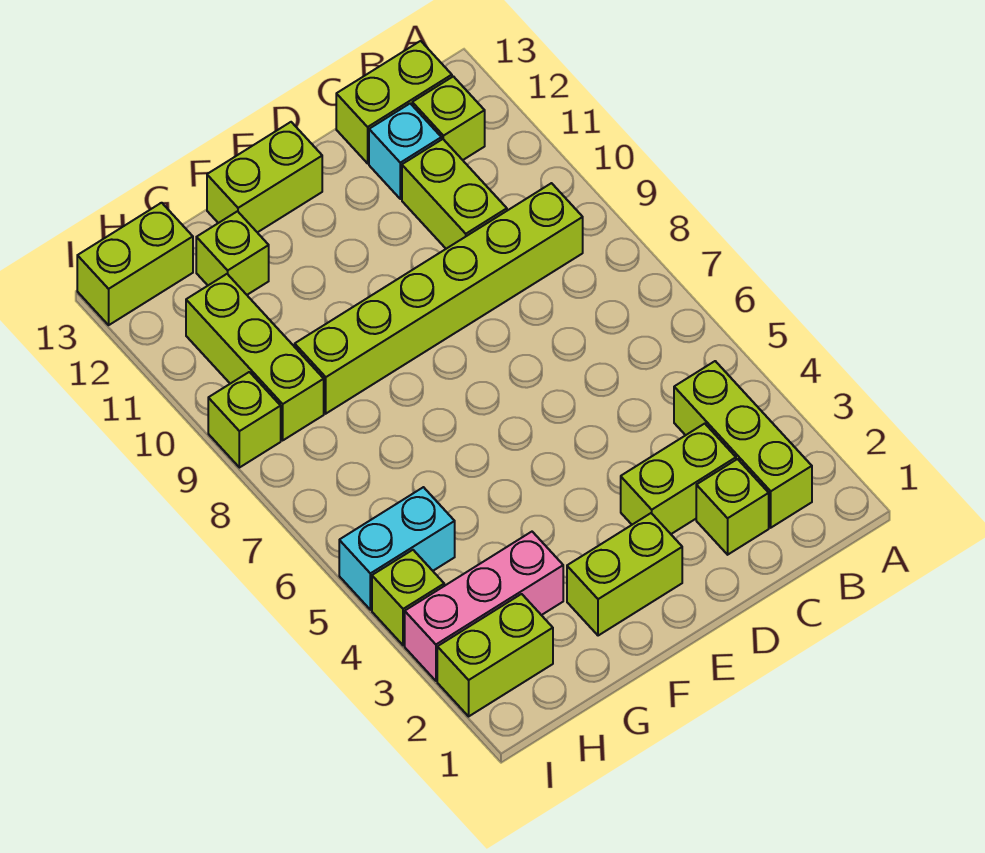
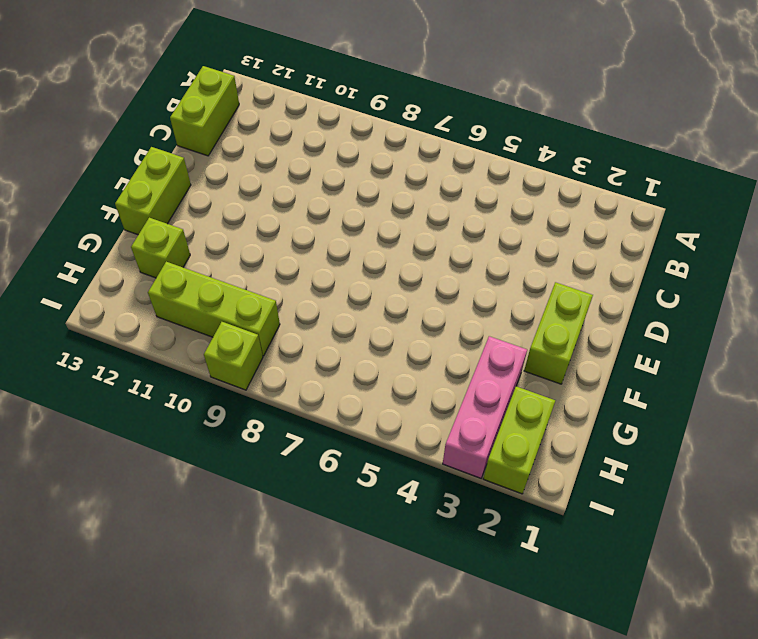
none -> lime brick B2:B4 level 1
none -> lime brick B9:G9 level 1
none -> lime brick B12 level 1

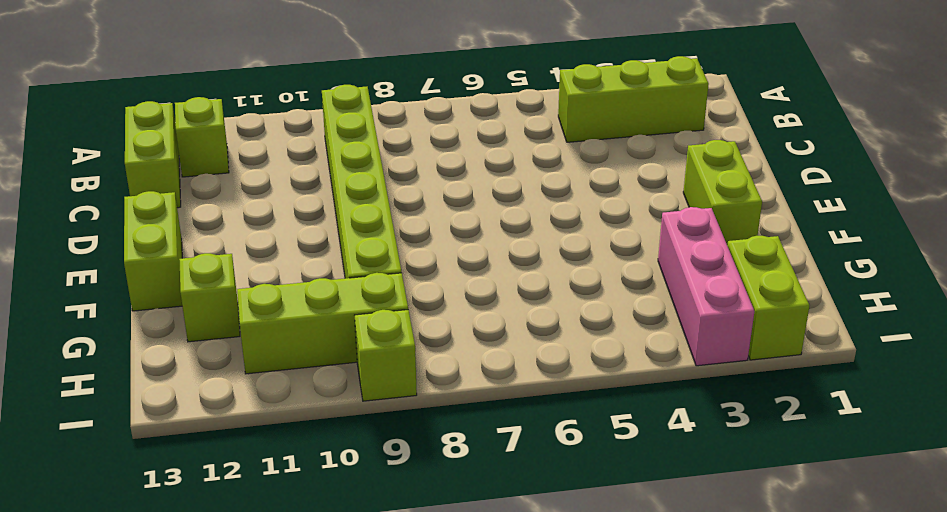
none -> lime brick C2 level 1
none -> lime brick C3:D3 level 1
none -> lime brick C10:C11 level 1

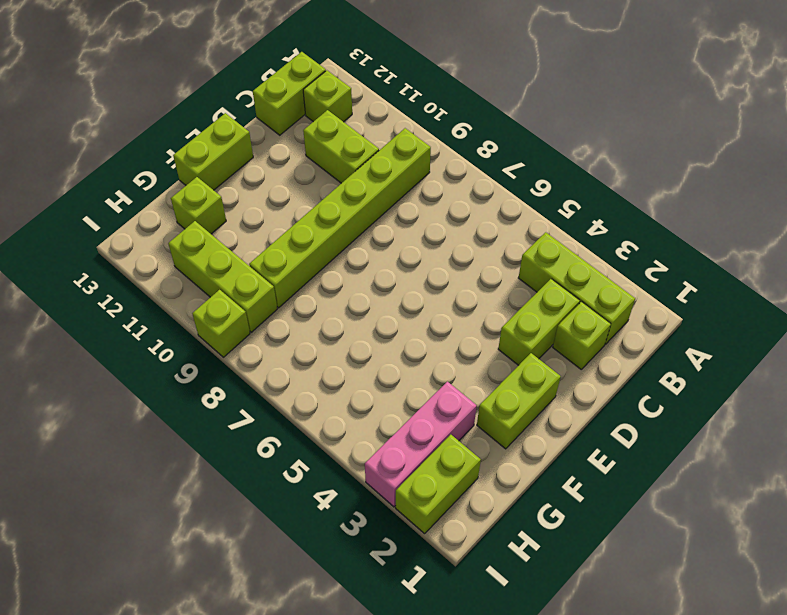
none -> cyan brick C12 level 1
none -> cyan brick H5:I5 level 1
none -> lime brick H13:I13 level 1

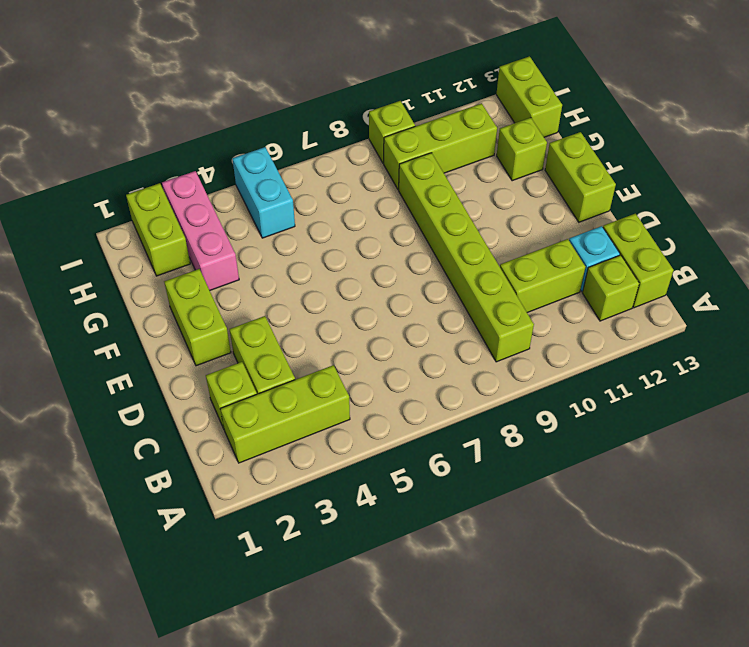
none -> lime brick I4 level 1

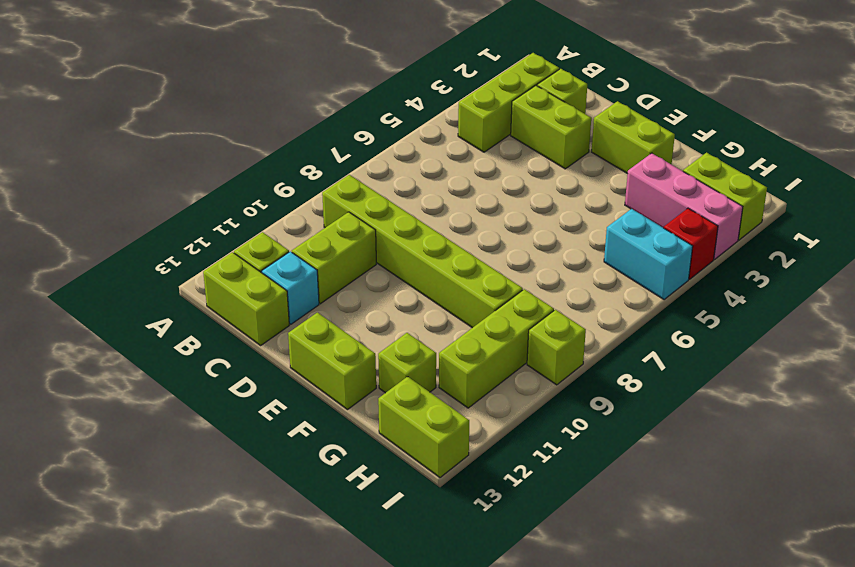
red brick I4 level 1 -> lime brick I4 level 1

